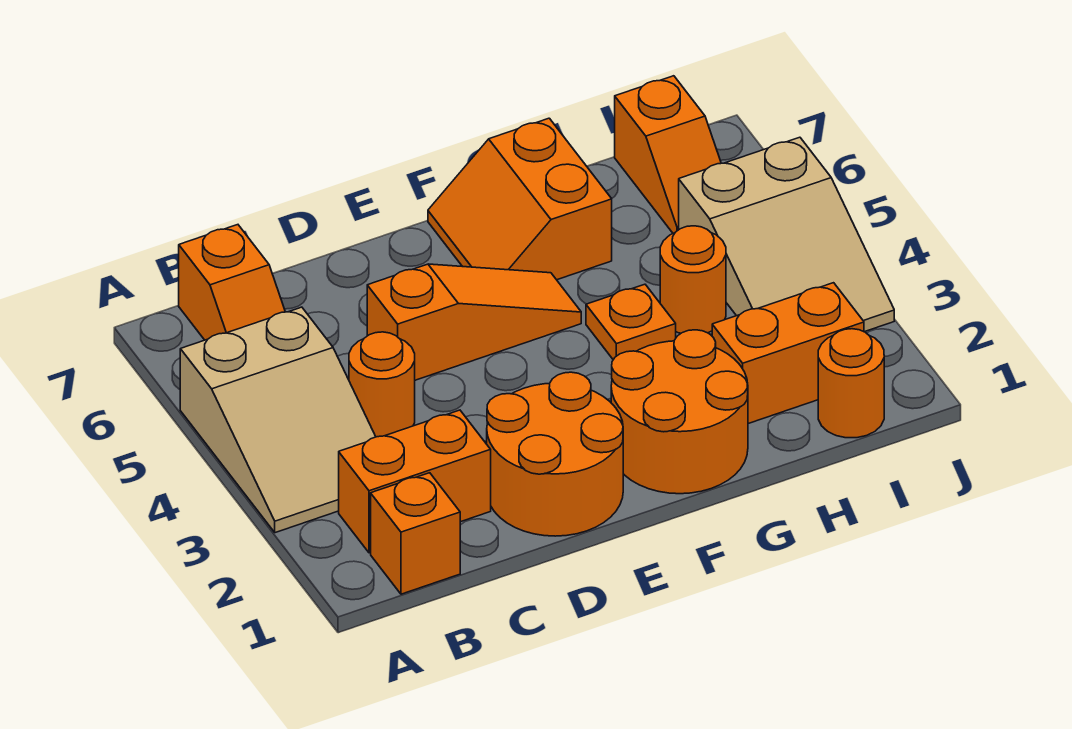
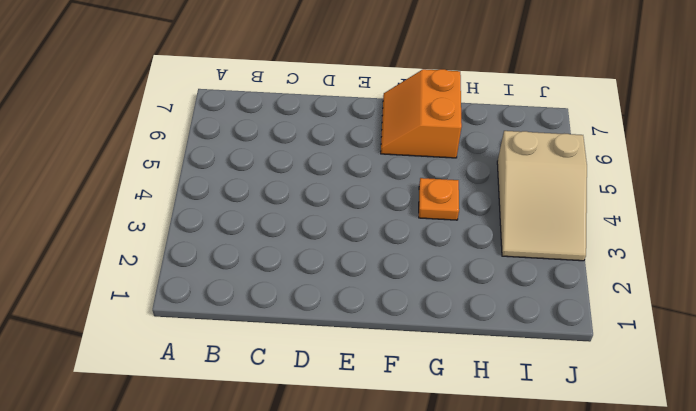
none -> tan slope A3:B5 level 1 top 5
none -> orange brick B1 level 1
none -> orange brick B2:C2 level 1

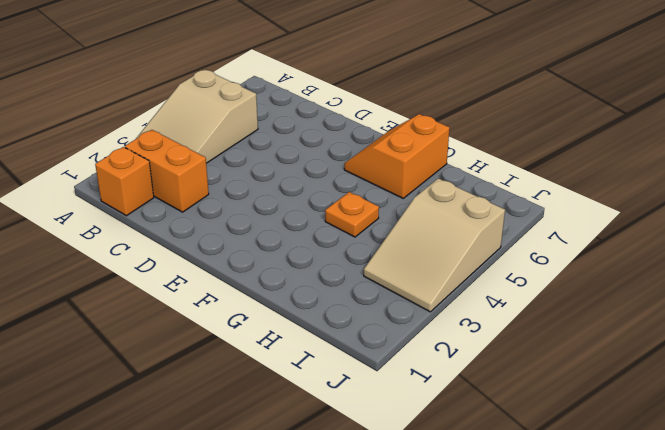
none -> orange slope B6:B7 level 1 top 7
none -> orange round brick C4 level 1
none -> orange round brick D1:E2 level 1

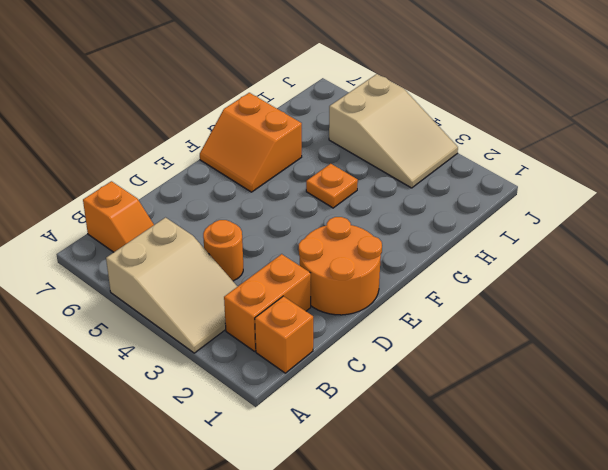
none -> orange slope D5:F5 level 1 top D
none -> orange round brick F1:G2 level 1
none -> orange brick H2:I2 level 1

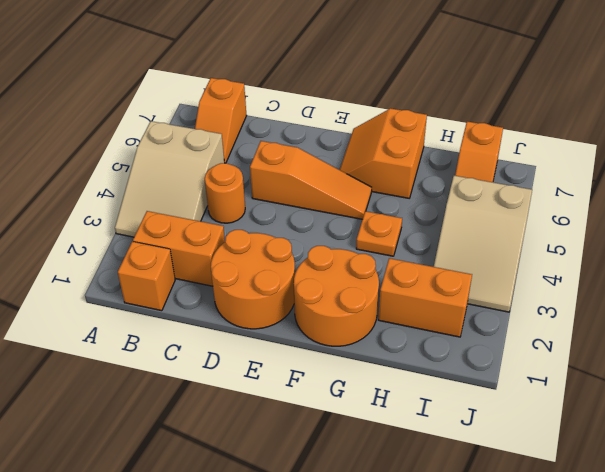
none -> orange round brick H4 level 1
none -> orange round brick I1 level 1

